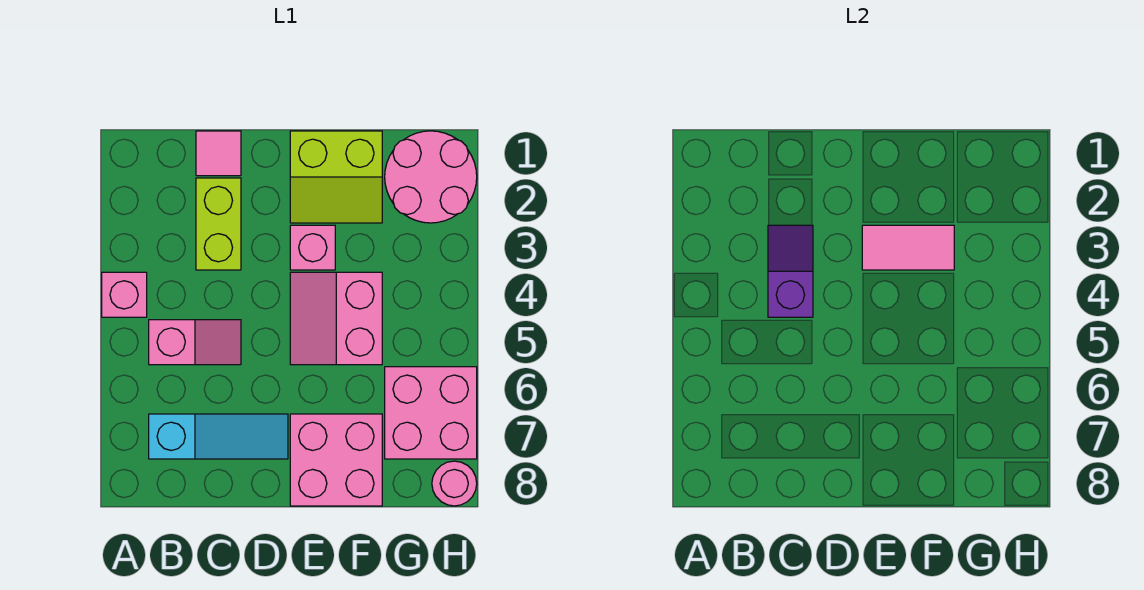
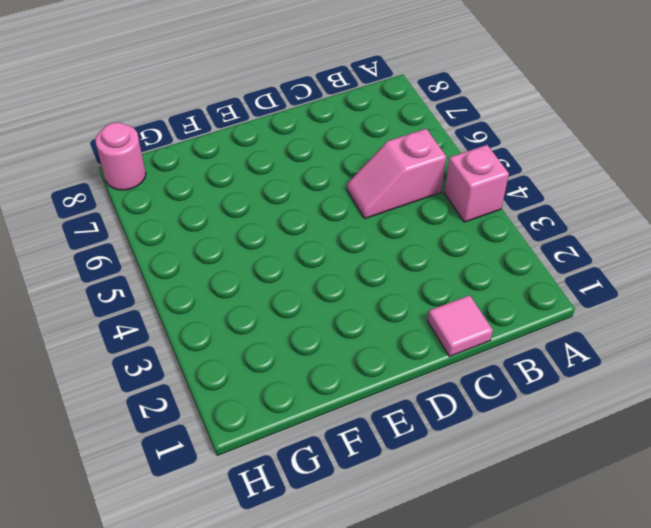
none -> cyan slope B7:D7 level 1 top B
none -> lime brick C2:C3 level 1
none -> lime slope E1:F2 level 1 top 1

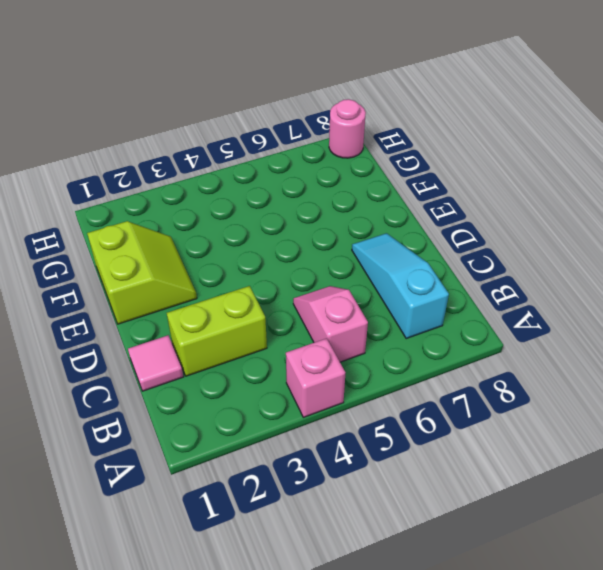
none -> pink brick E3 level 1
none -> pink slope E4:F5 level 1 top F
none -> pink brick E7:F8 level 1

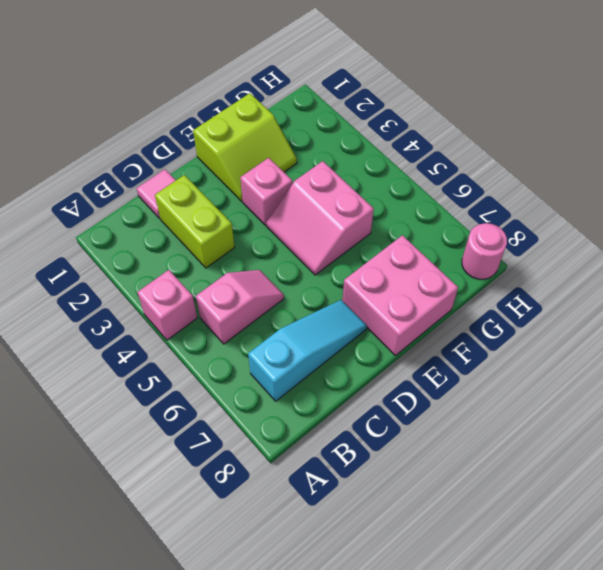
none -> pink round brick G1:H2 level 1
none -> pink brick G6:H7 level 1
none -> purple slope C3:C4 level 2 top 4

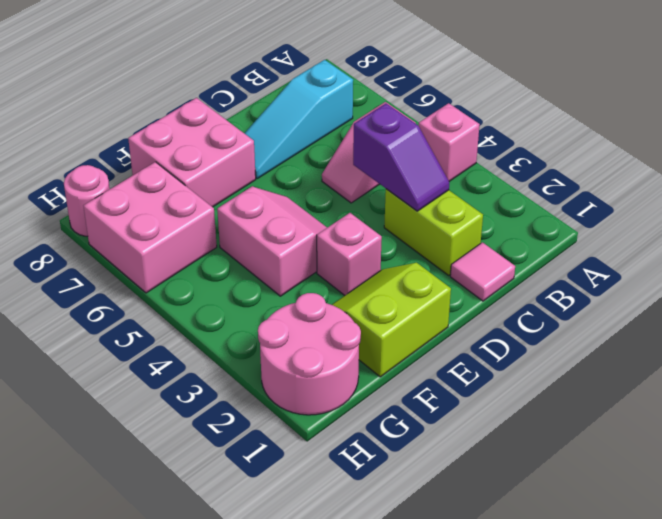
none -> pink tile E3:F3 level 2

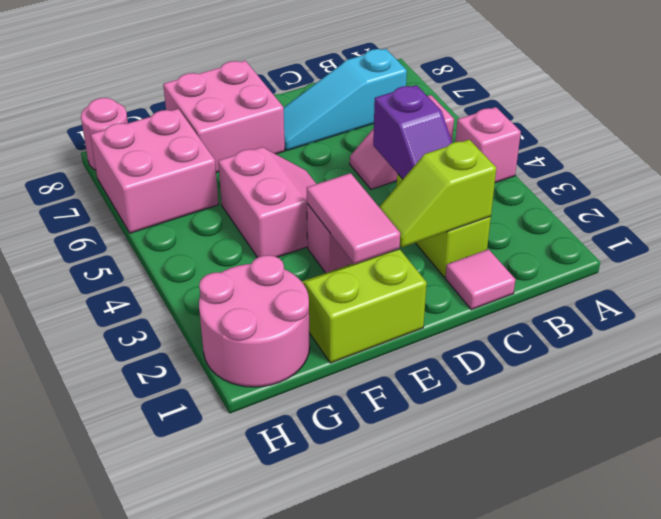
lime slope C2:D2 level 2 top C -> none
pink tile E2:E3 level 2 -> pink tile E3:F3 level 2

